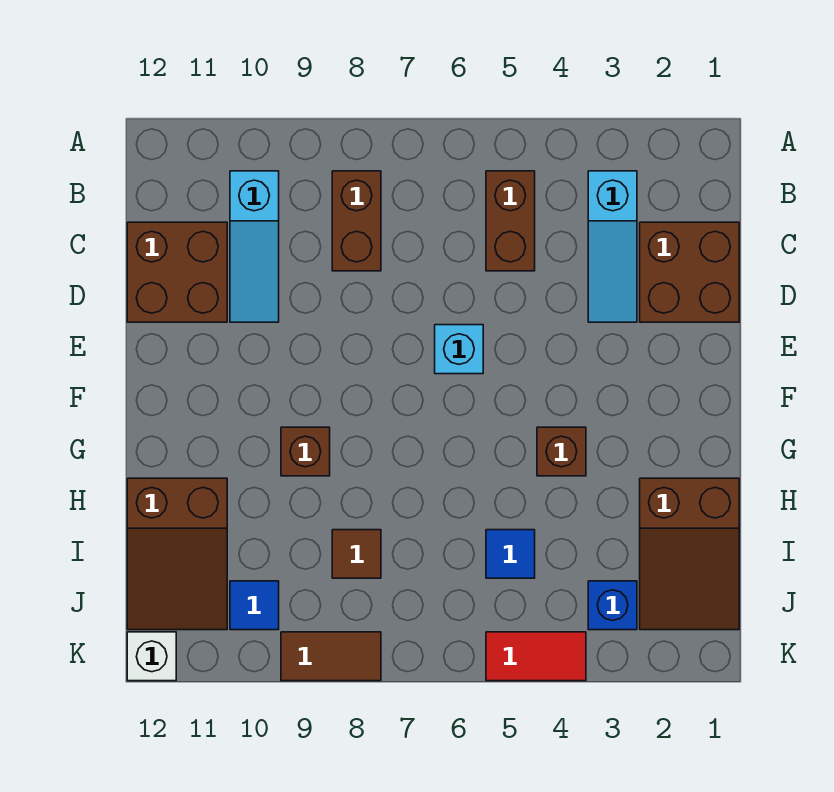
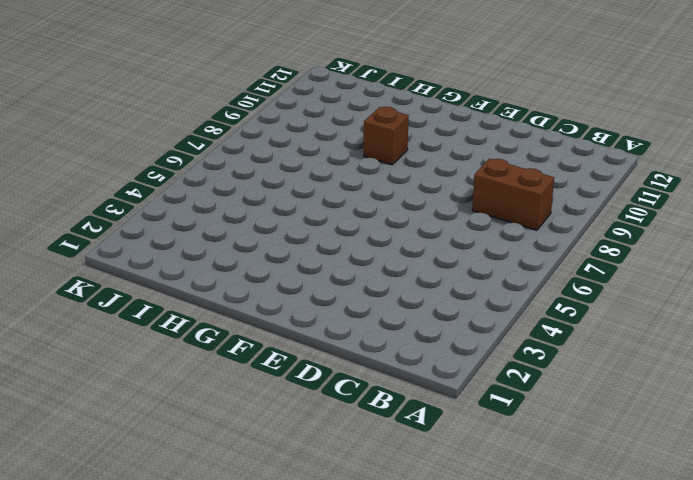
none -> cyan slope B3:D3 level 1 top B
none -> brown brick B5:C5 level 1
none -> cyan slope B10:D10 level 1 top B

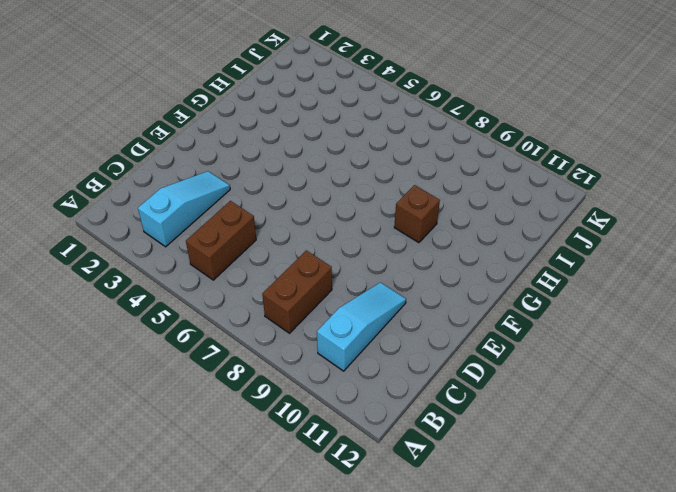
none -> brown brick C1:D2 level 1
none -> brown brick C11:D12 level 1
none -> cyan brick E6 level 1

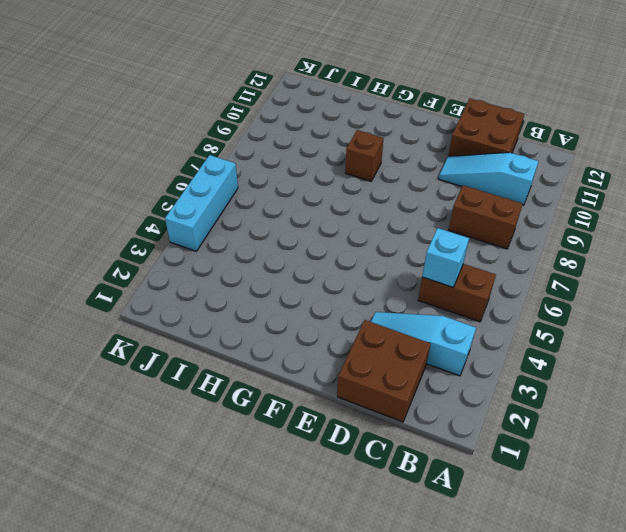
cyan brick C5 level 2 -> cyan brick E6 level 1
cyan brick K4:K6 level 1 -> red tile K4:K5 level 1
none -> brown brick G4 level 1
none -> brown slope H1:J2 level 1 top H
none -> brown slope H11:J12 level 1 top H

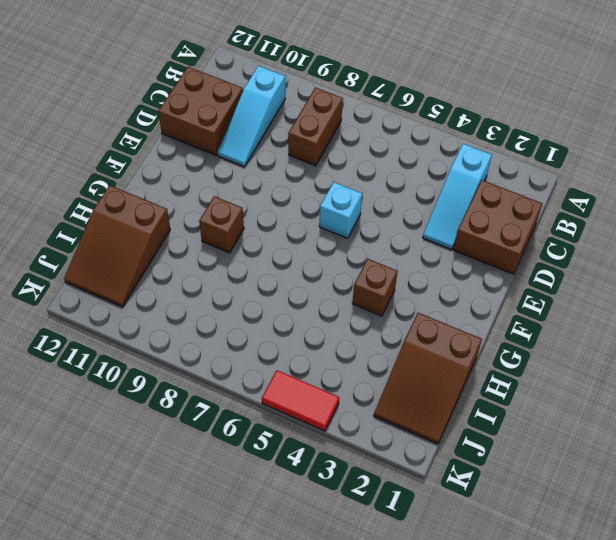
none -> brown brick B5:C5 level 1
none -> blue tile I5 level 1
none -> brown tile I8 level 1

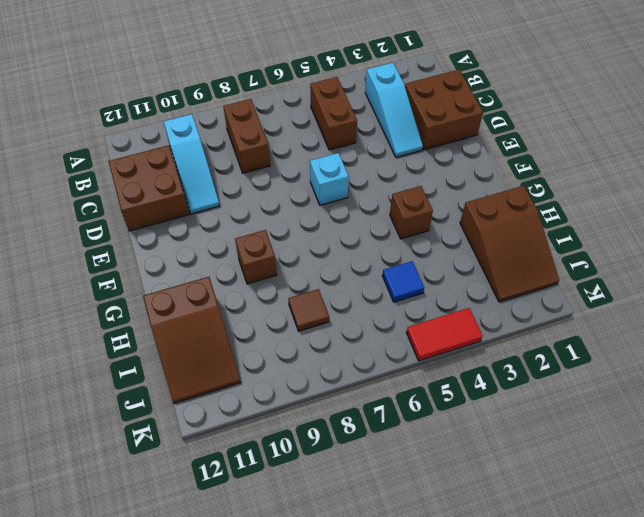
none -> blue brick J3 level 1
none -> blue tile J10 level 1
none -> brown tile K8:K9 level 1

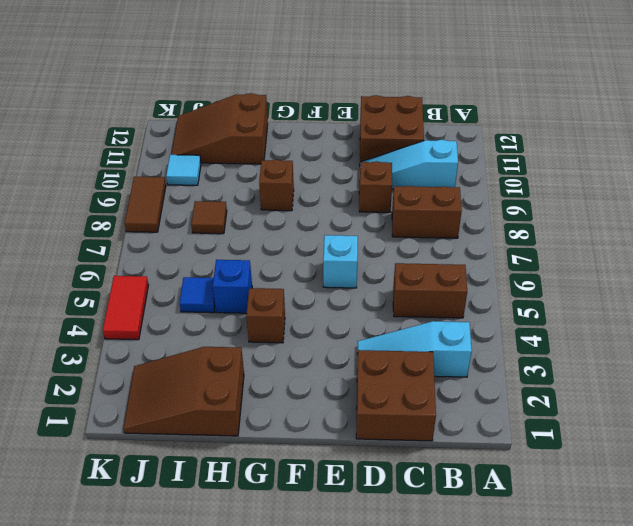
brown brick D9 level 1 -> none
blue brick H5 level 1 -> blue brick J3 level 1
cyan tile J10 level 1 -> blue tile J10 level 1
none -> white brick K12 level 1

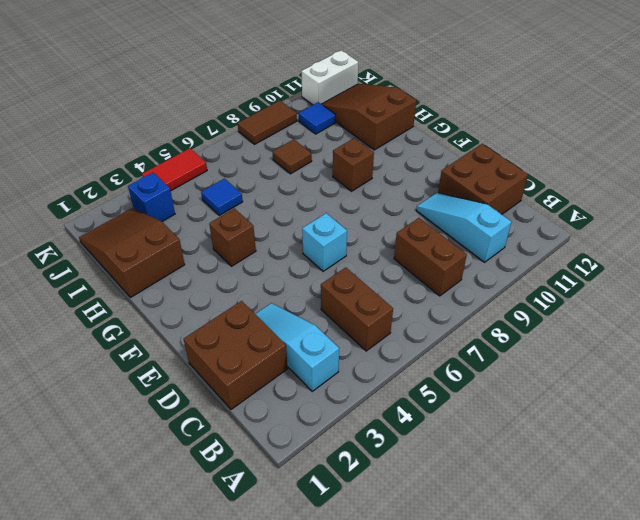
white brick K11:K12 level 1 -> white brick K12 level 1

